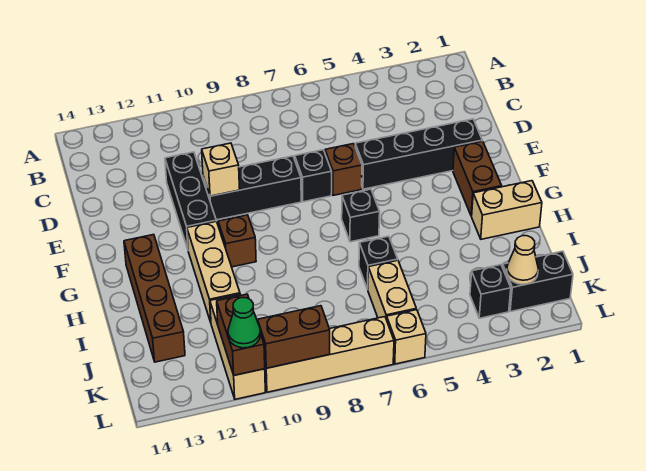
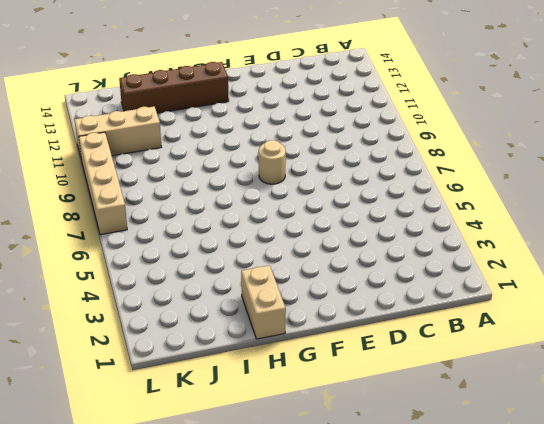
tan round brick F8 level 1 -> none
none -> black brick D11:F11 level 1
none -> black brick E2:E5 level 1
none -> brown brick E6 level 1

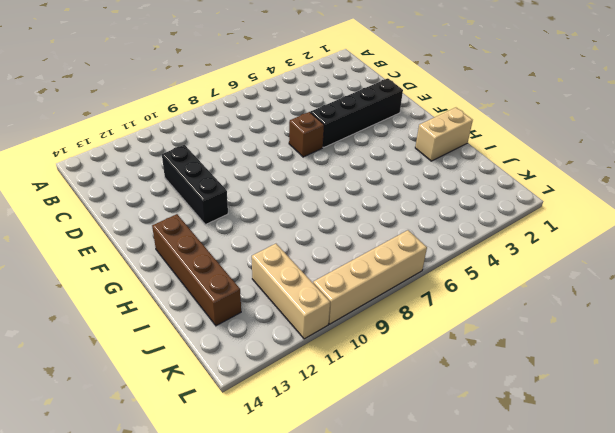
none -> black brick E7 level 1
none -> black brick E8:E10 level 1
none -> brown brick F2:G2 level 1

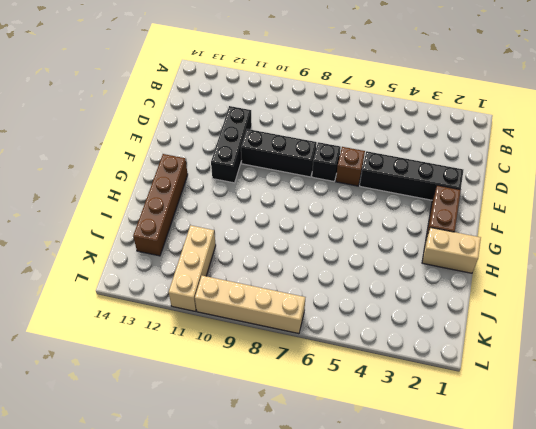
none -> black brick G6 level 1
none -> brown brick G10 level 1
none -> tan brick G11:I11 level 1

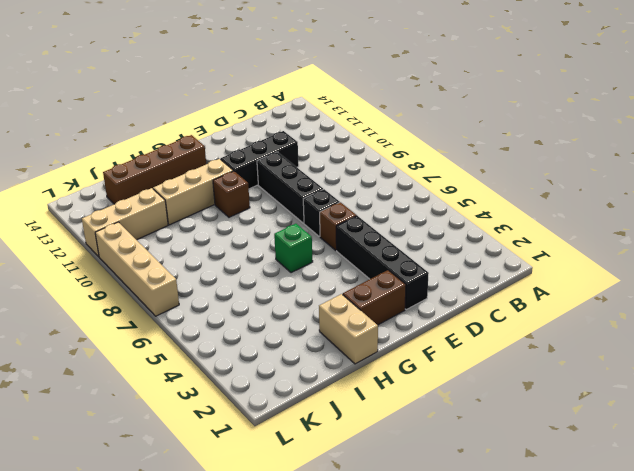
green brick G6 level 1 -> black brick G6 level 1
none -> black brick I6 level 1
none -> tan brick J6:K6 level 1
none -> black brick K1:K2 level 1

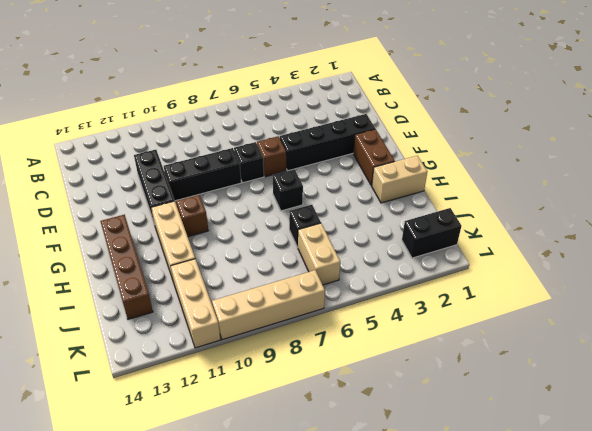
none -> black brick K3 level 1
none -> tan brick L6 level 1
none -> tan brick E10 level 2

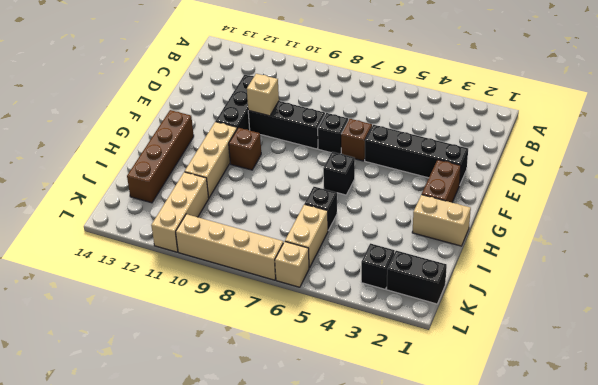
none -> tan cone K2 level 2
none -> brown brick K11:L11 level 2
none -> brown brick L9:L10 level 2

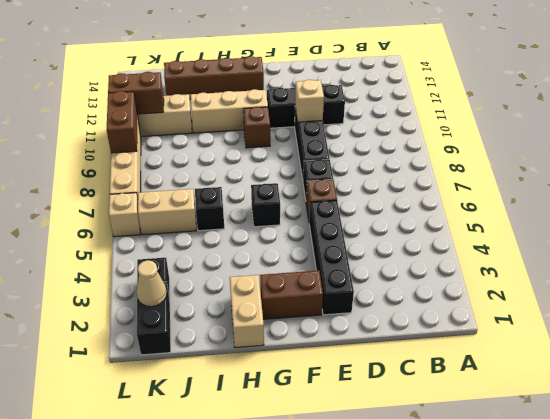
none -> green cone L11 level 3

